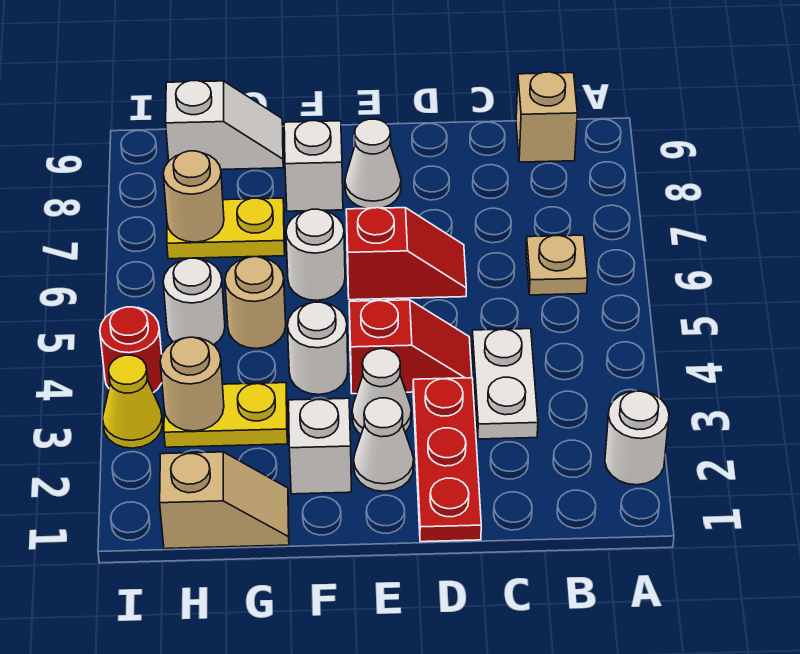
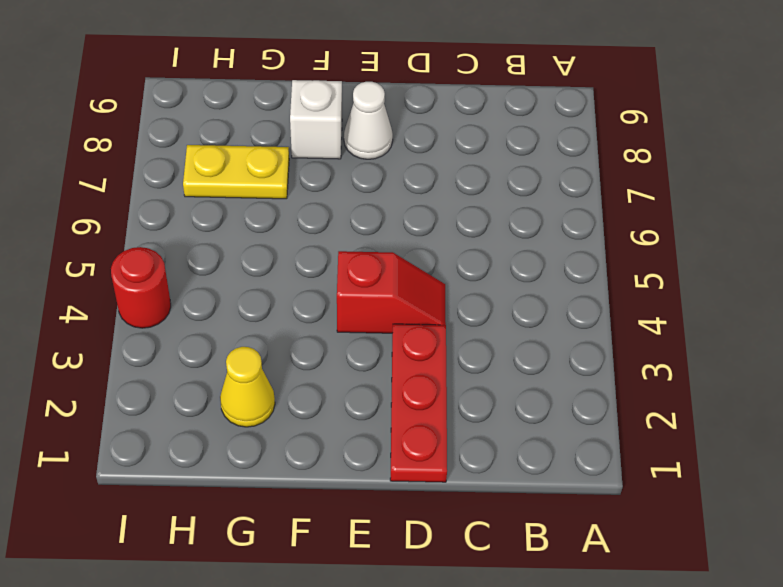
yellow cone G2 level 1 -> yellow cone I3 level 1
none -> white round brick A2 level 1
none -> tan plate B6 level 1
none -> tan brick B9 level 1

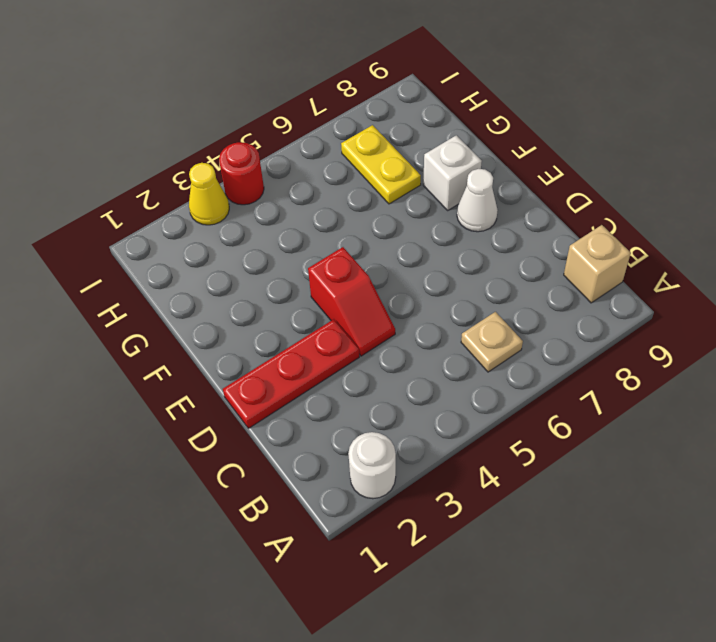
none -> white plate C3:C4 level 1
none -> red slope D6:E6 level 1 top E
none -> white cone E2 level 1

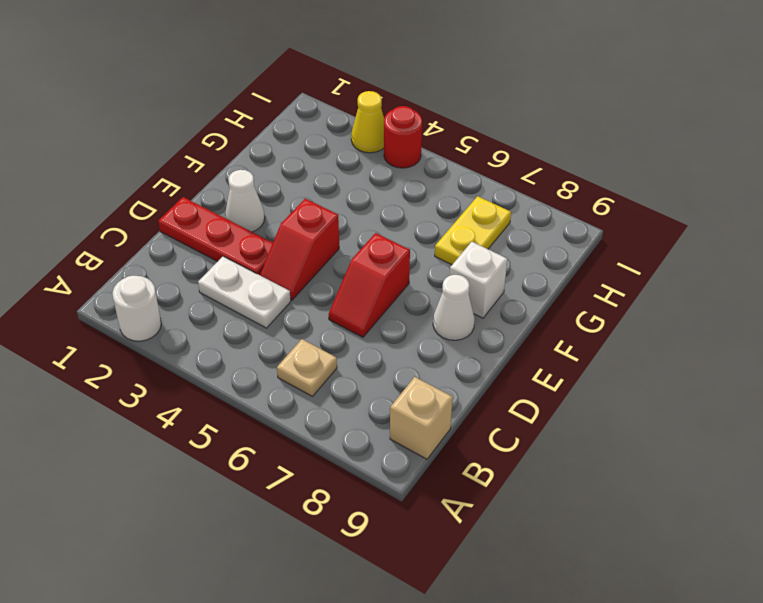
none -> white cone E3 level 1
none -> white brick F2 level 1
none -> white round brick F4 level 1

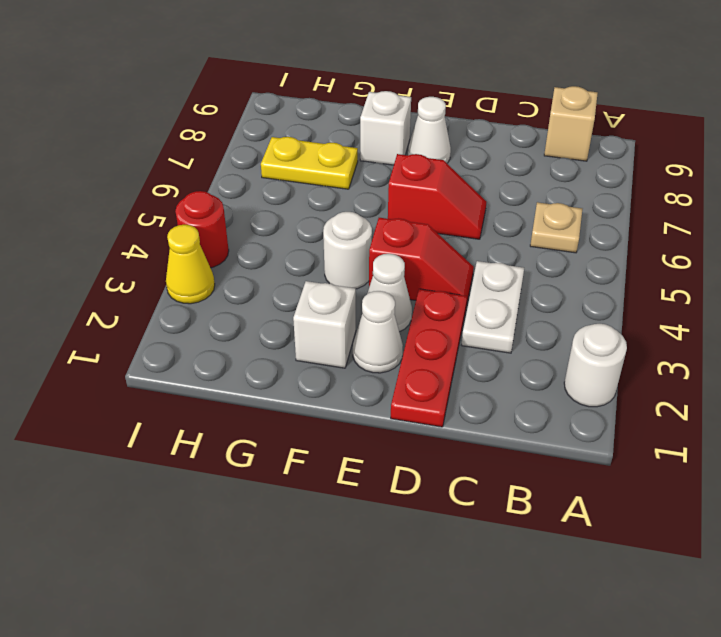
none -> white round brick F6 level 1
none -> tan slope G1:H1 level 1 top H
none -> yellow plate G3:H3 level 1

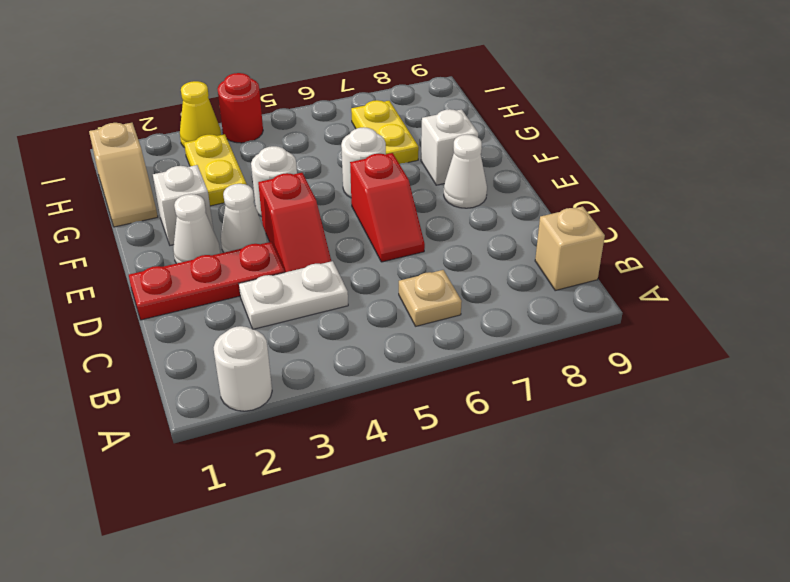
none -> tan round brick G5 level 1
none -> white slope G9:H9 level 1 top H
none -> white round brick H5 level 1

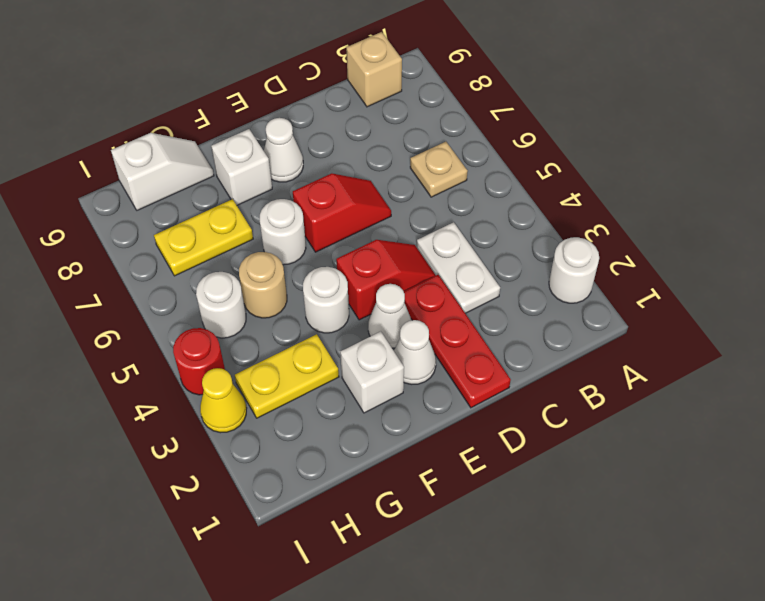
none -> tan slope G1:H1 level 1 top H
none -> tan round brick H3 level 2
none -> tan round brick H7 level 2

